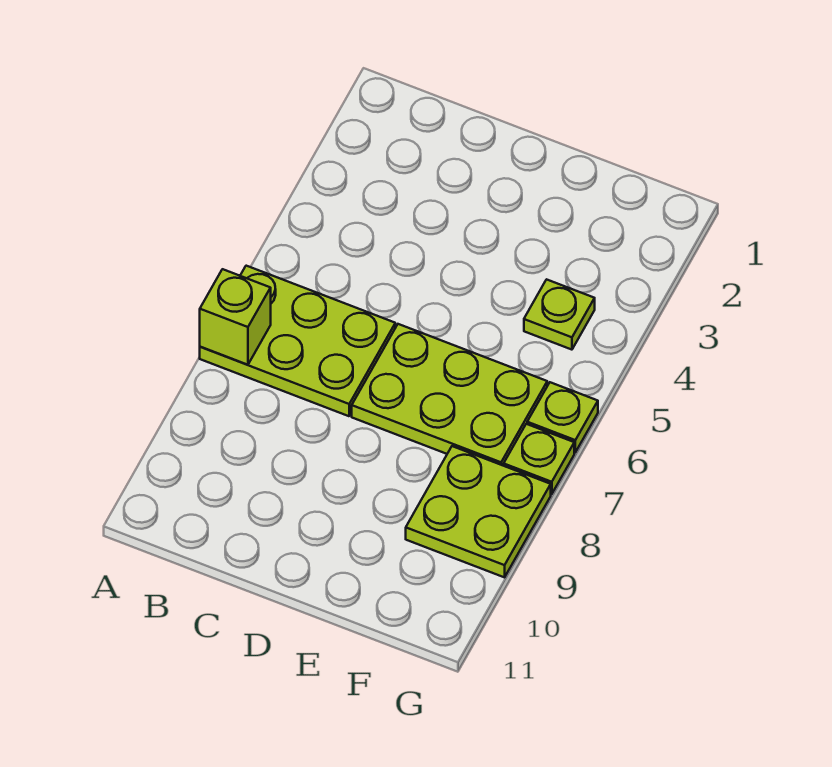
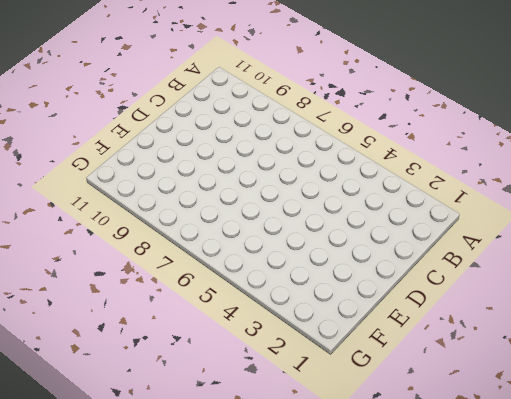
none -> lime plate A6:C7 level 1
none -> lime plate D6:F7 level 1

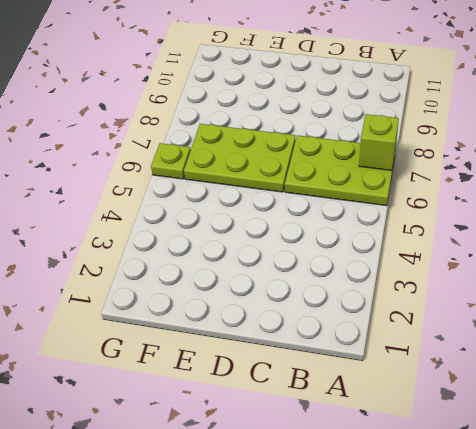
none -> lime plate F4 level 1
none -> lime plate F8:G9 level 1

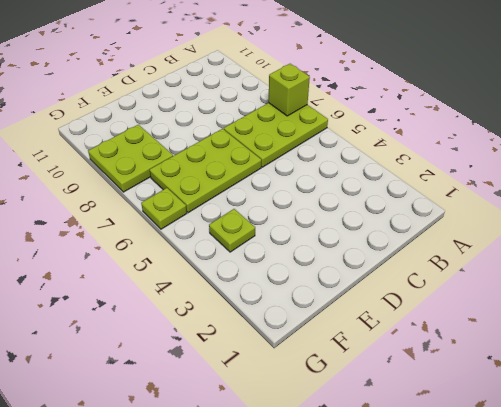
none -> lime plate G7 level 1

